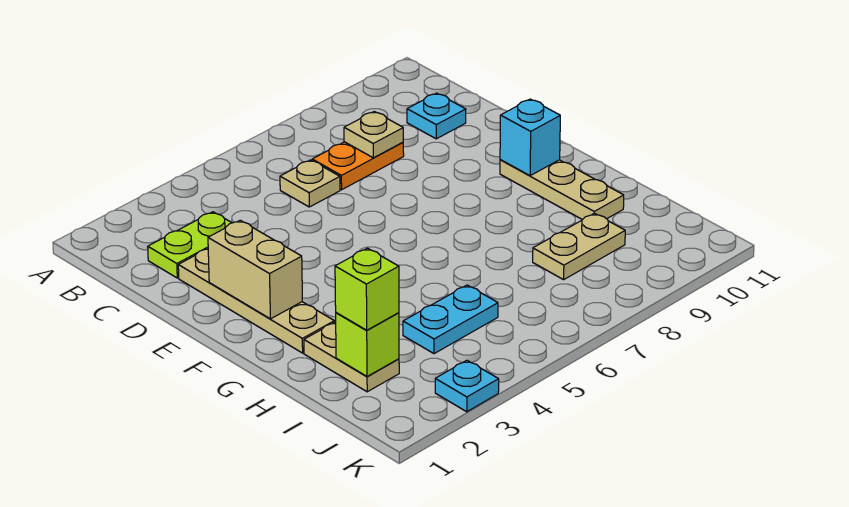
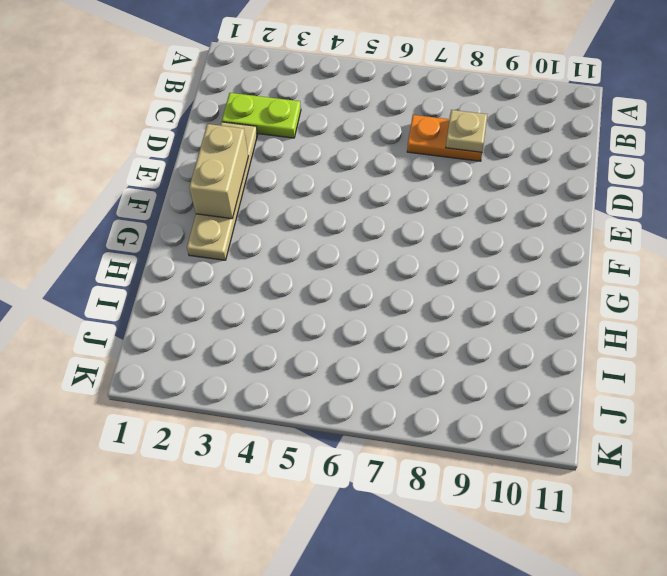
none -> tan plate C6 level 1
none -> cyan plate C10 level 1
none -> tan plate F10:H10 level 1

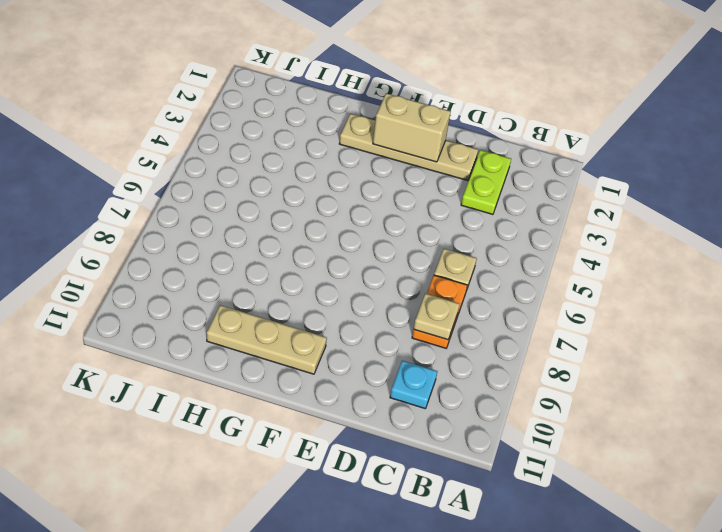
none -> tan plate H2:I2 level 1
none -> cyan plate I4:I5 level 1
none -> tan plate I8:I9 level 1

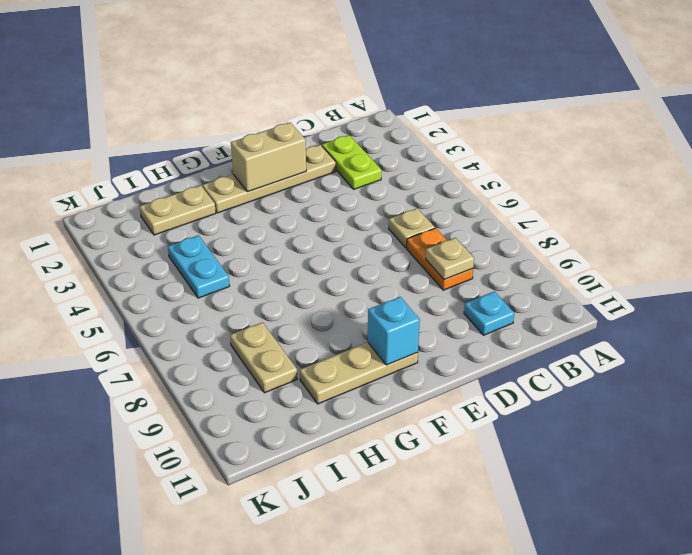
none -> cyan plate K3 level 1
none -> lime brick I2 level 2
none -> lime brick I2 level 3

